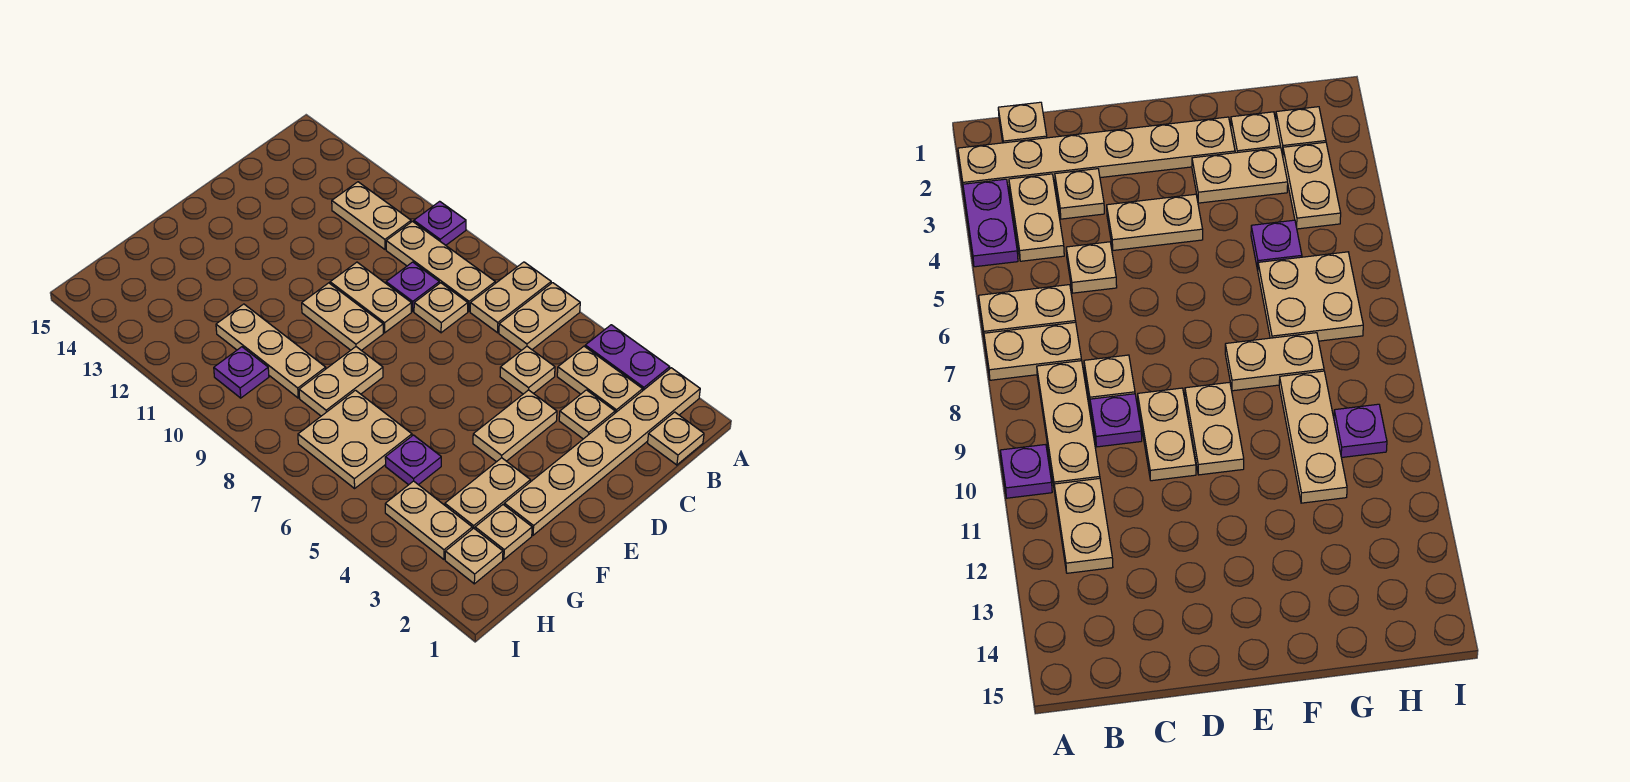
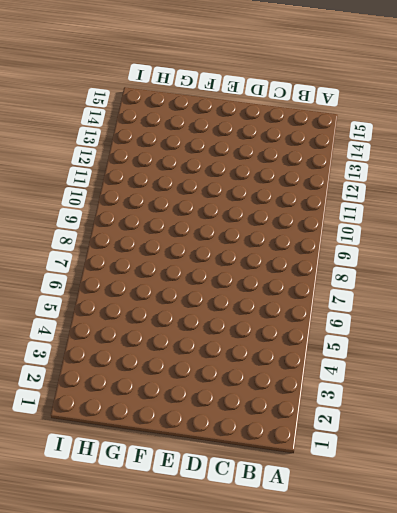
none -> tan plate A2:F2 level 1
none -> purple plate A3:A4 level 1
none -> tan plate A6:B6 level 1

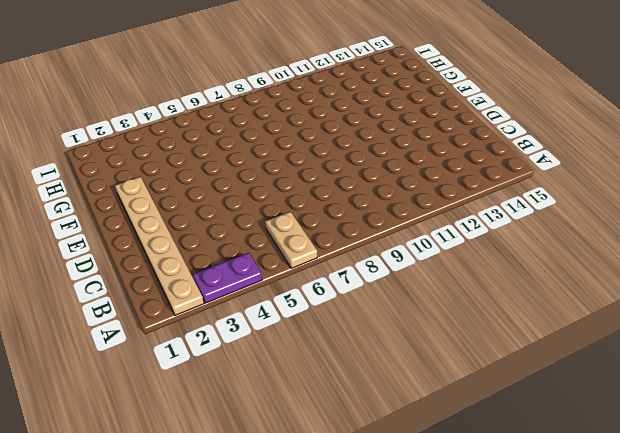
none -> tan plate A7:B7 level 1
none -> purple plate A10 level 1
none -> tan plate B1 level 1

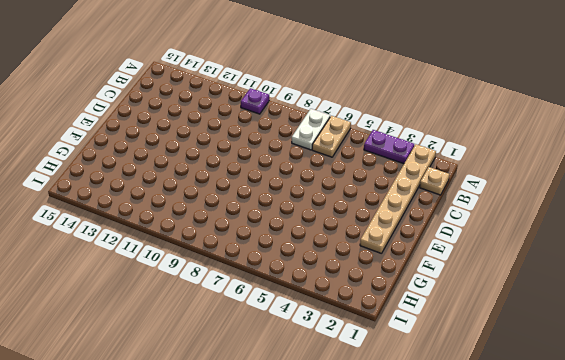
white plate A7:B7 level 1 -> tan plate A7:B7 level 1
none -> tan plate B3:B4 level 1
none -> tan plate B8:B10 level 1
none -> tan plate B11:B12 level 1

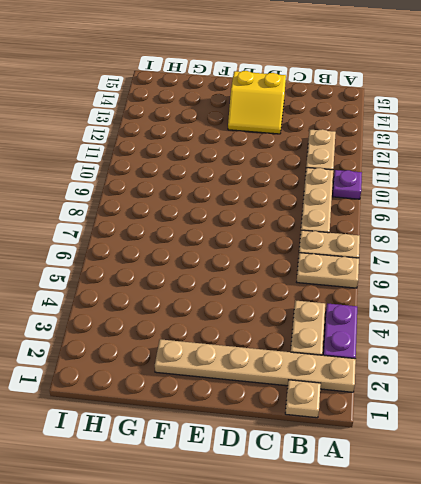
yellow slope D13:E14 level 1 top 14 -> none
none -> tan plate C3 level 1
none -> tan plate C5 level 1
none -> tan plate C8 level 1

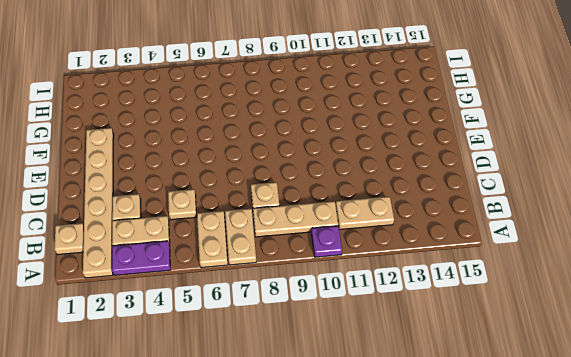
none -> purple plate C9 level 1
none -> tan plate D4:E4 level 1
none -> tan plate D9:D10 level 1

